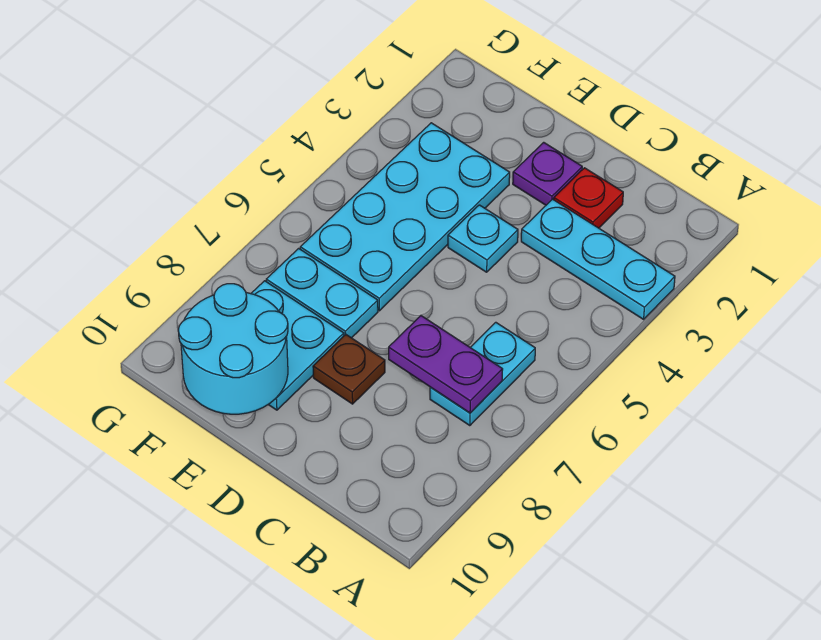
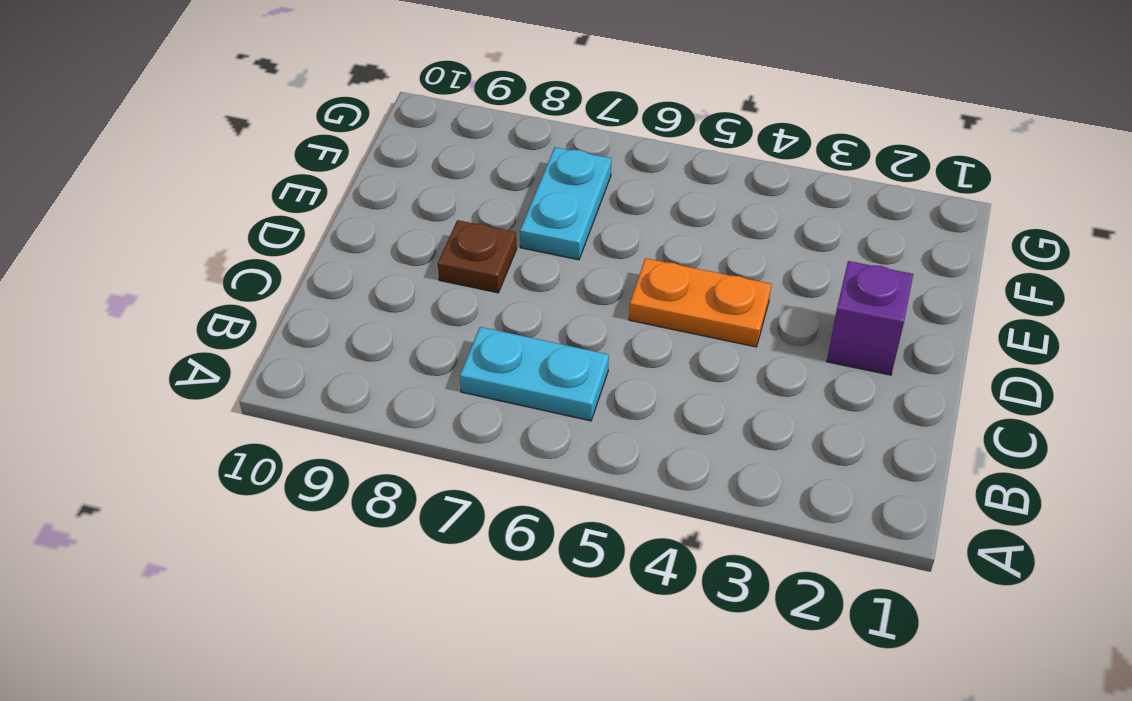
purple brick D2 level 1 -> purple plate D2 level 1
orange plate D4:D5 level 1 -> cyan plate D4 level 1
none -> cyan plate A3:C3 level 1
none -> red plate C2 level 1

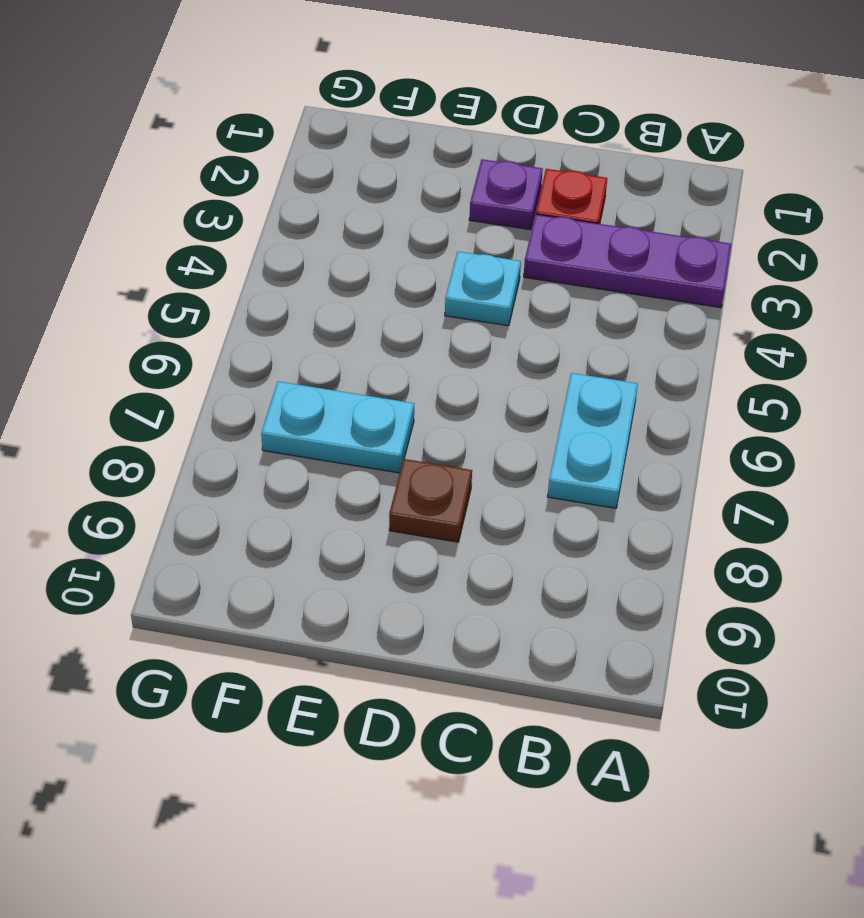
purple plate A3:C3 level 1 -> cyan plate A3:C3 level 1
none -> cyan plate E3:F6 level 1
none -> cyan plate E8:F9 level 1

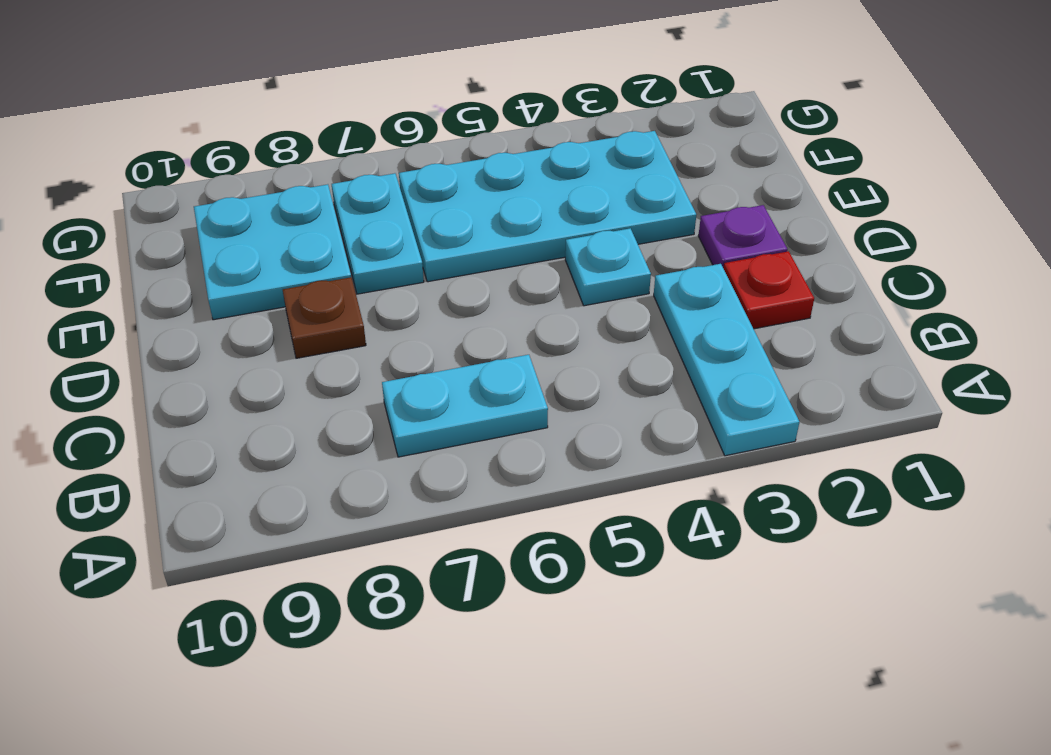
none -> purple plate B7:C7 level 2
none -> cyan round brick E9:F10 level 2

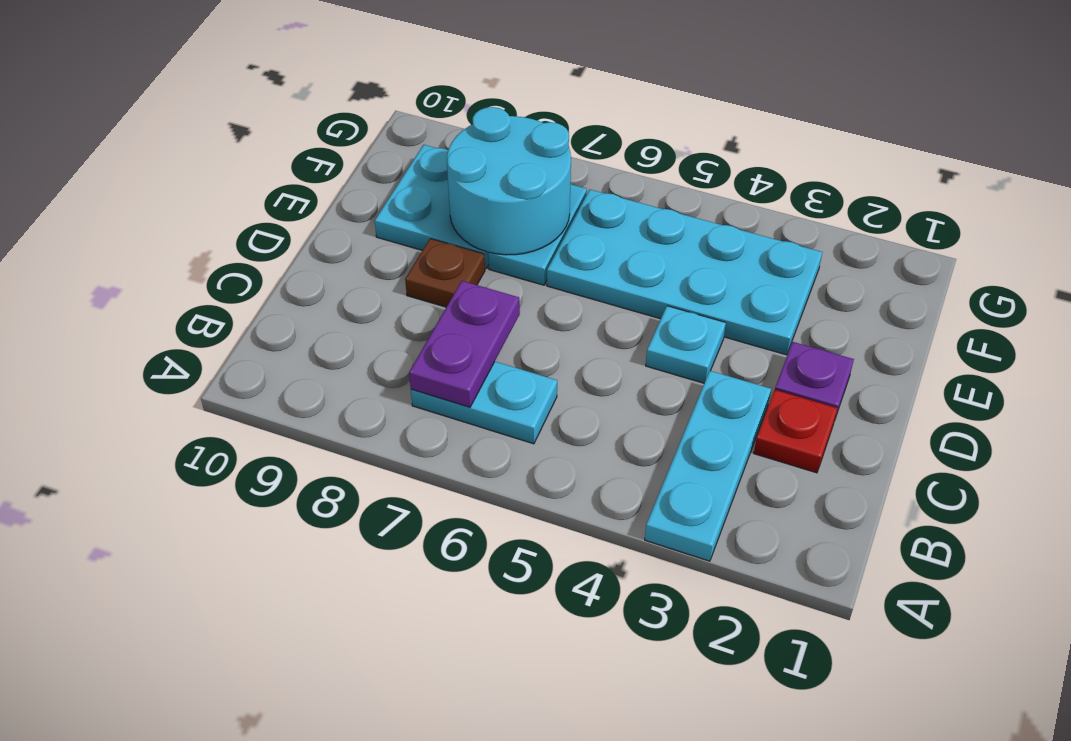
cyan round brick E7:F8 level 2 -> cyan round brick E9:F10 level 2

